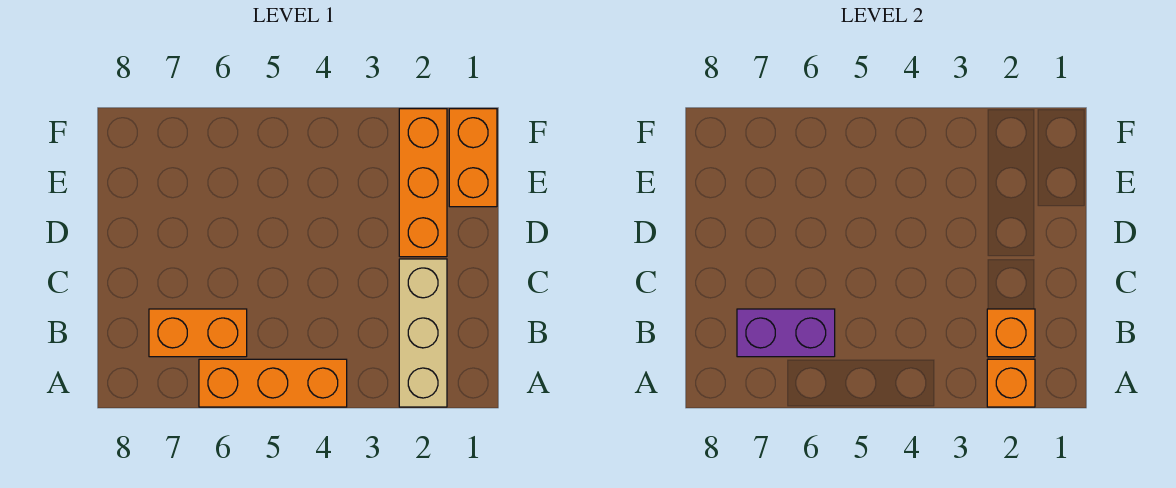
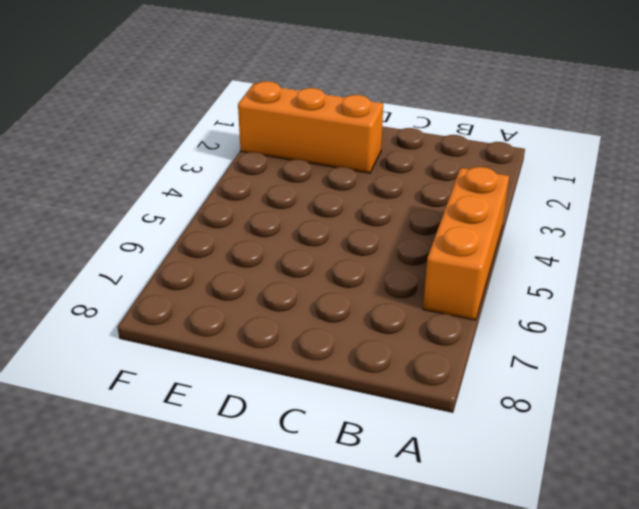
none -> tan brick A2:C2 level 1
none -> orange brick B6:B7 level 1

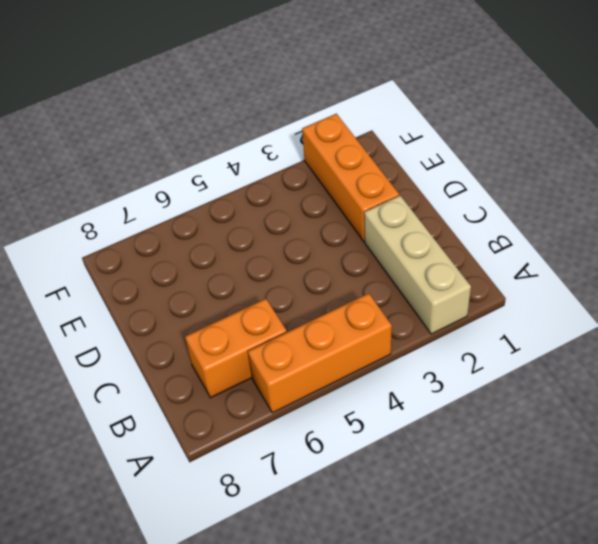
none -> orange brick E1:F1 level 1
none -> orange brick A2 level 2

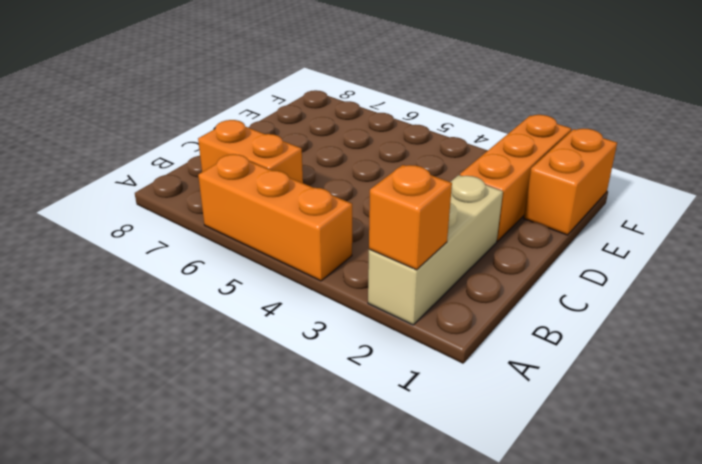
none -> orange brick B2 level 2
none -> purple brick B6:B7 level 2

